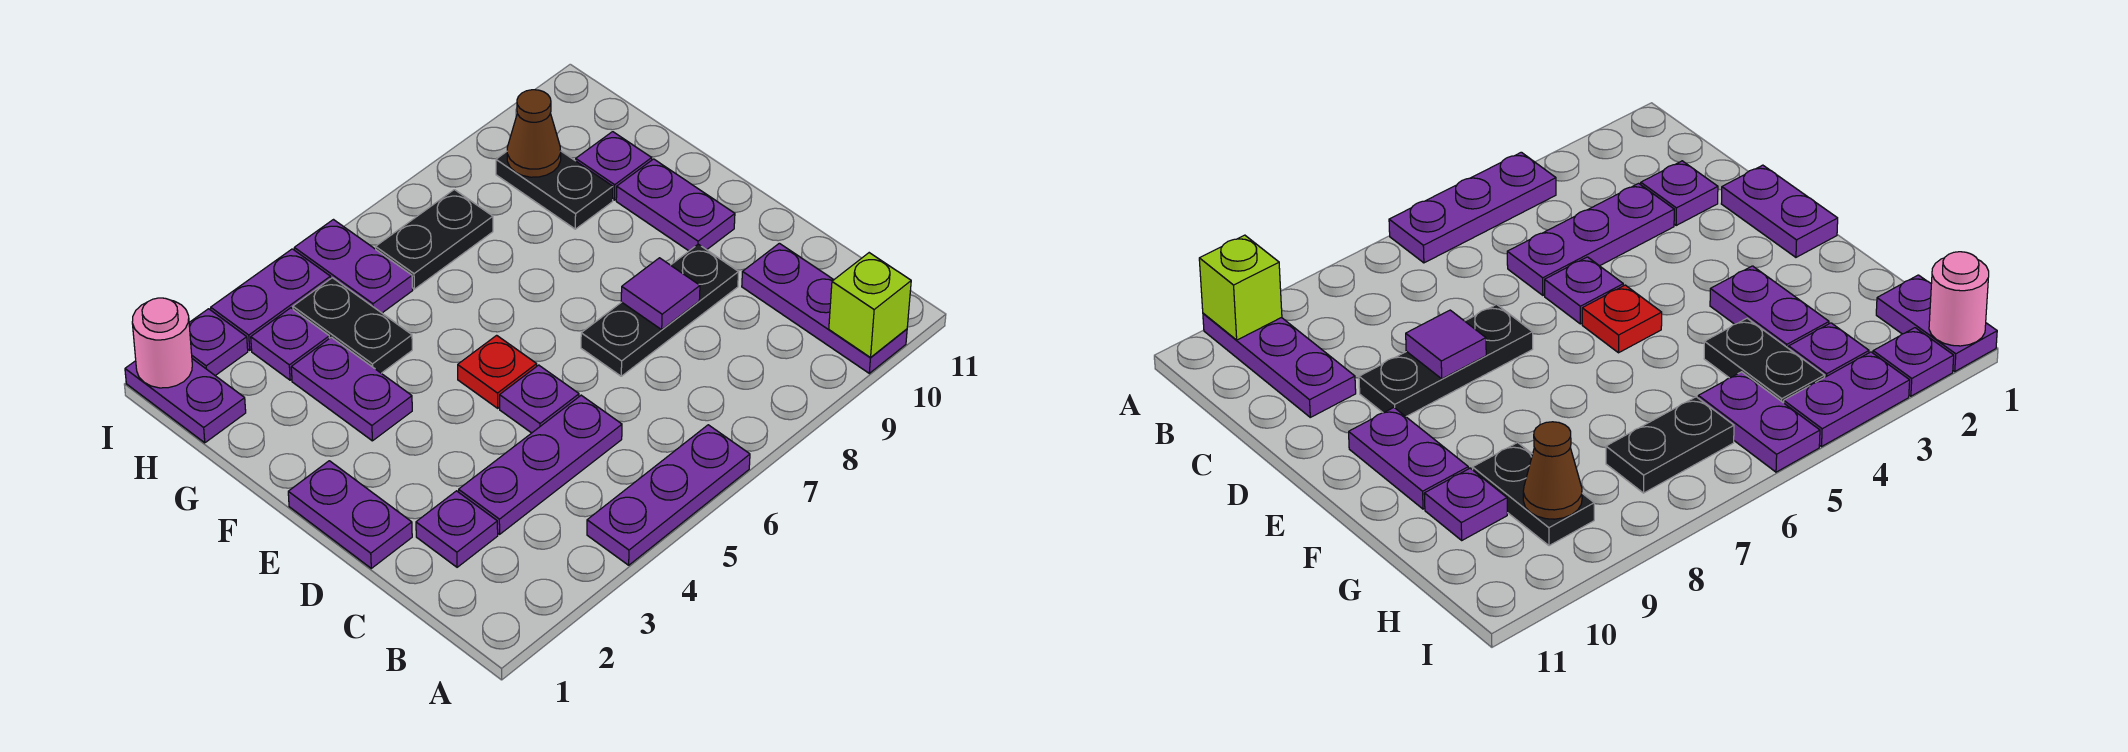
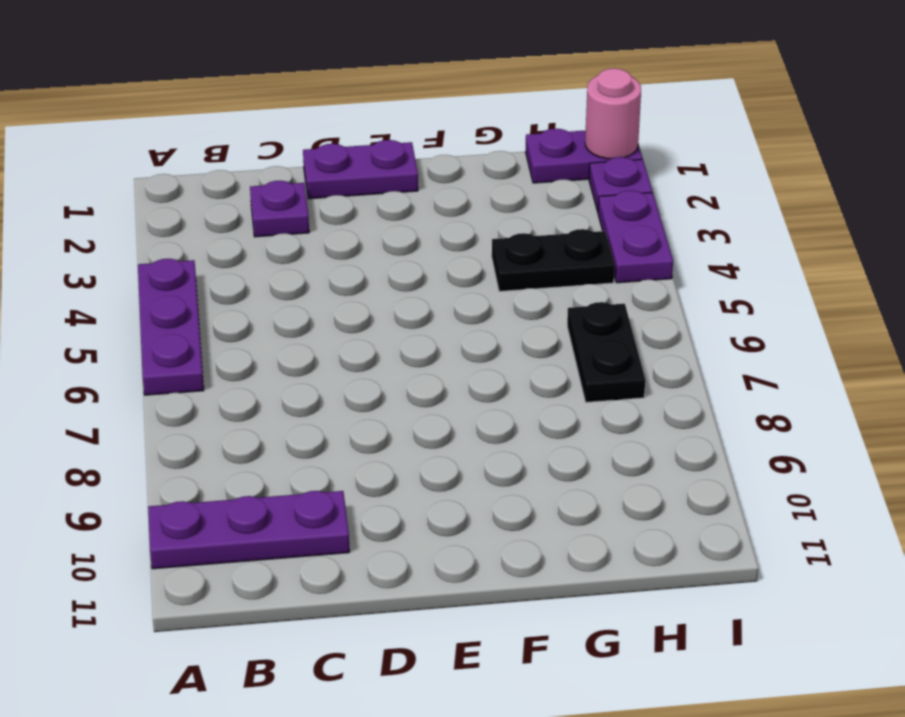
none -> purple plate C3:C5 level 1
none -> purple plate D5 level 1
none -> black plate D7:D9 level 1

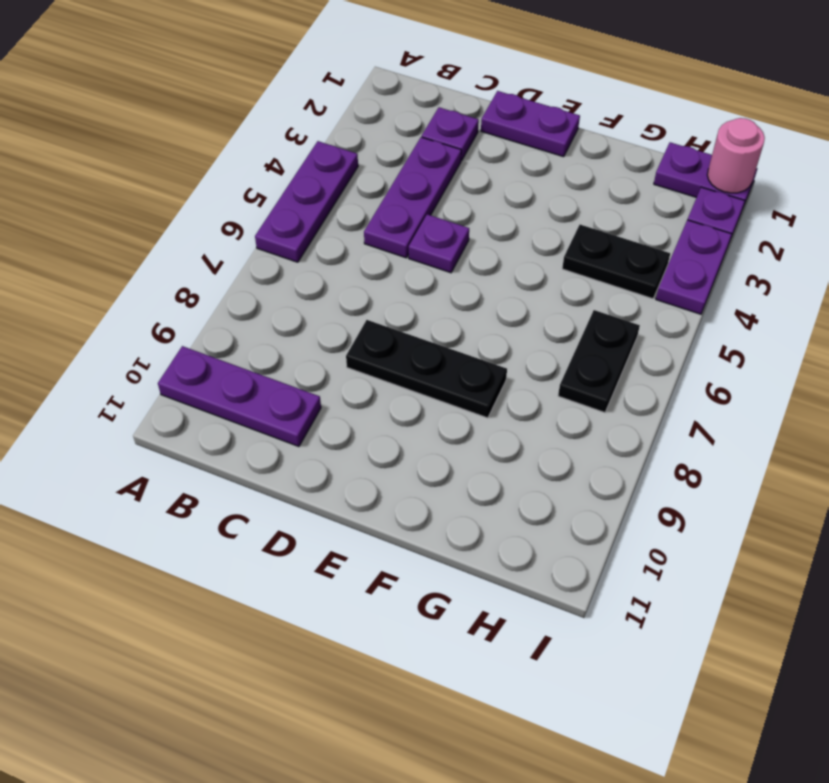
black plate D8:F8 level 1 -> black plate D7:D9 level 1
none -> red plate E5 level 1
none -> purple plate E10:F10 level 1
none -> purple plate F3:G3 level 1

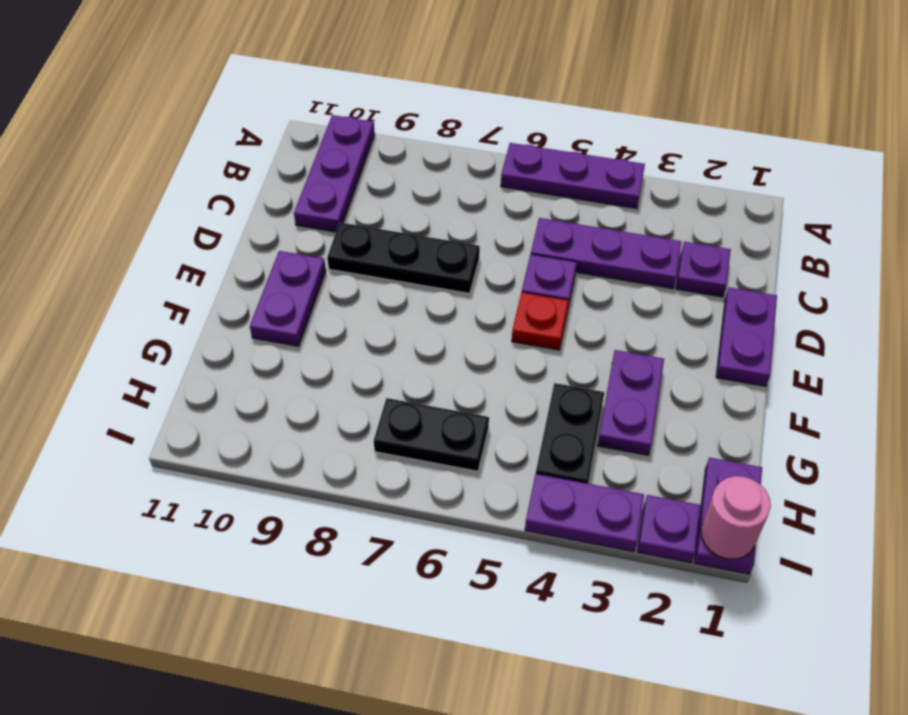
none -> black plate G9:H9 level 1
none -> purple plate G10 level 1
none -> purple plate H3 level 1

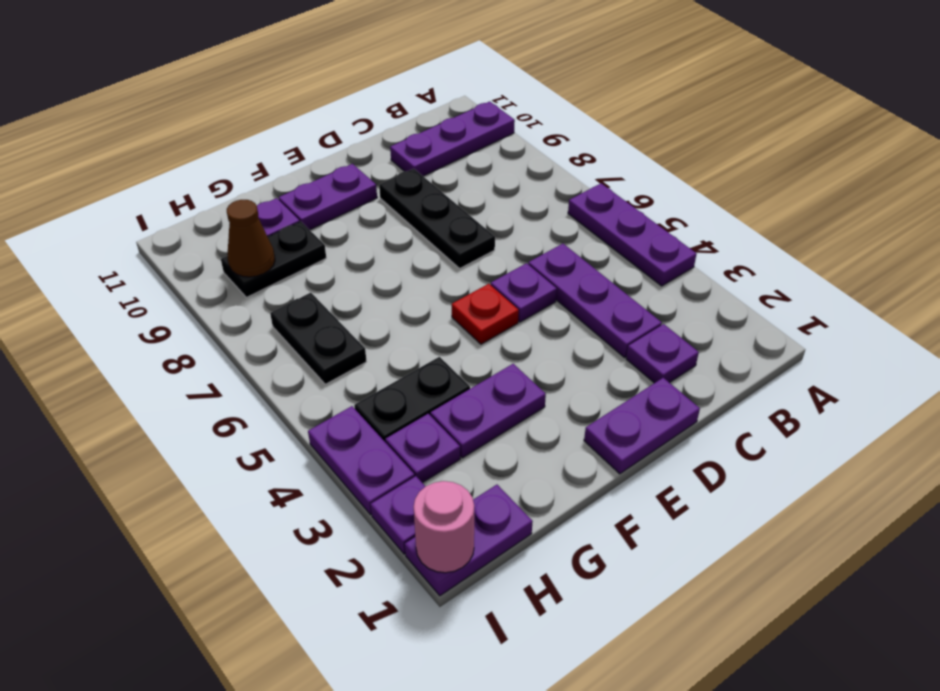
none -> purple plate H5:I5 level 1
none -> lime brick A10 level 2
none -> purple tile D8 level 2

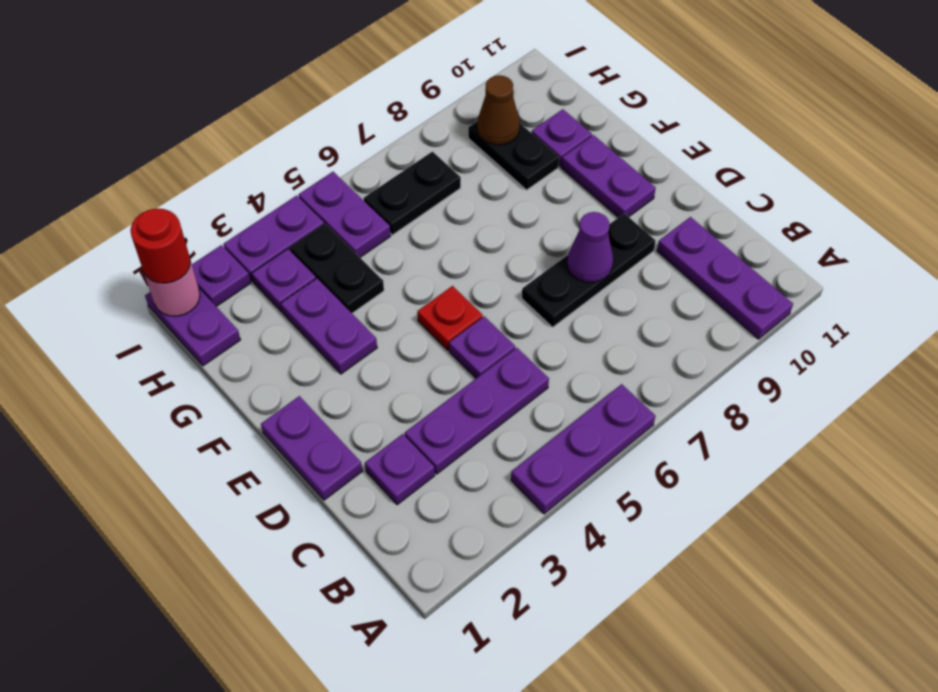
purple cone D8 level 2 -> purple tile D8 level 2
red round brick I1 level 3 -> none
none -> lime brick A10 level 2

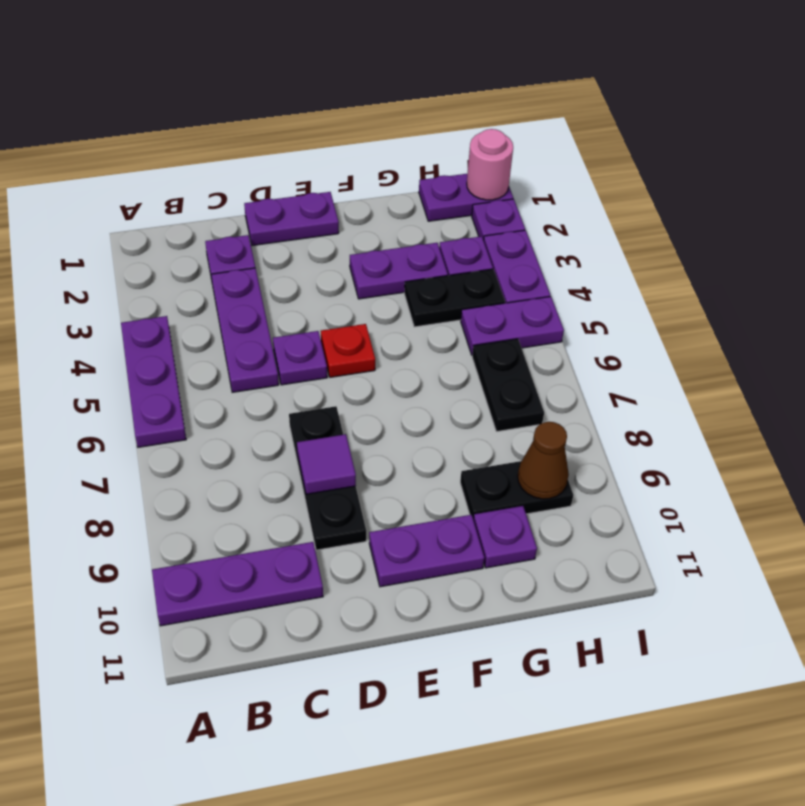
none -> lime brick A10 level 2

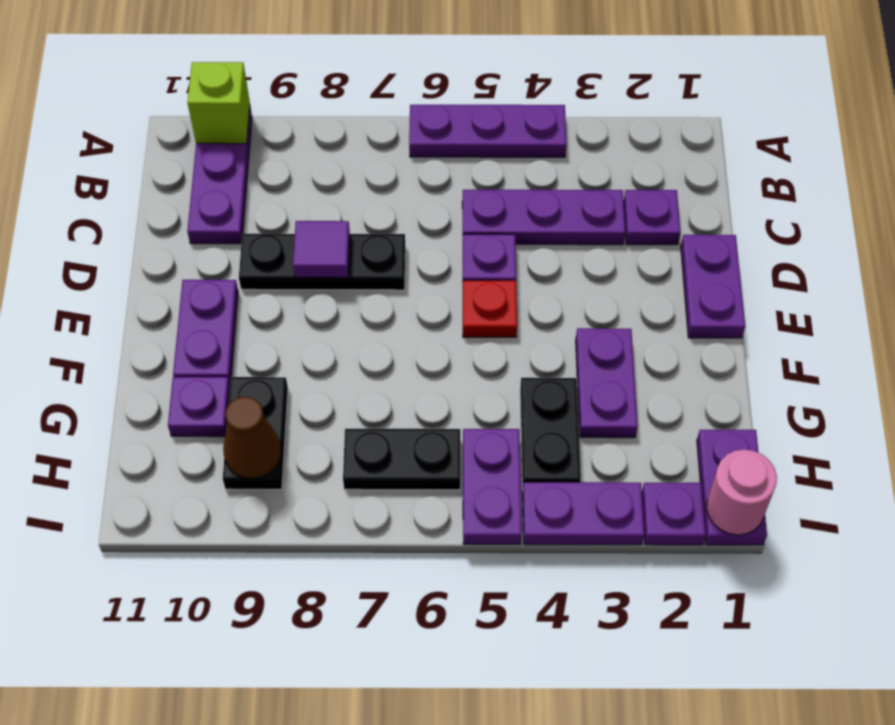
none -> purple plate H3 level 1

